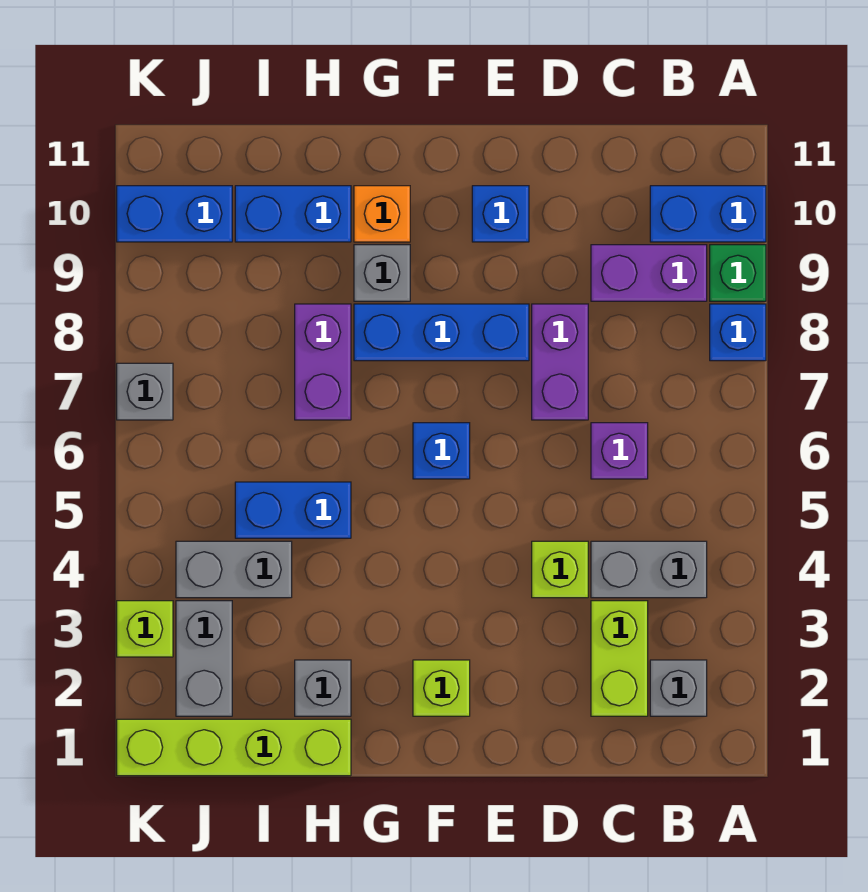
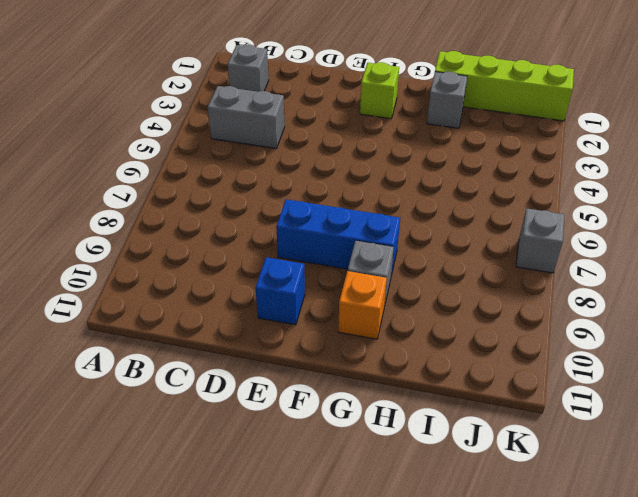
none -> blue brick A8 level 1
none -> green brick A9 level 1
none -> blue brick A10:B10 level 1

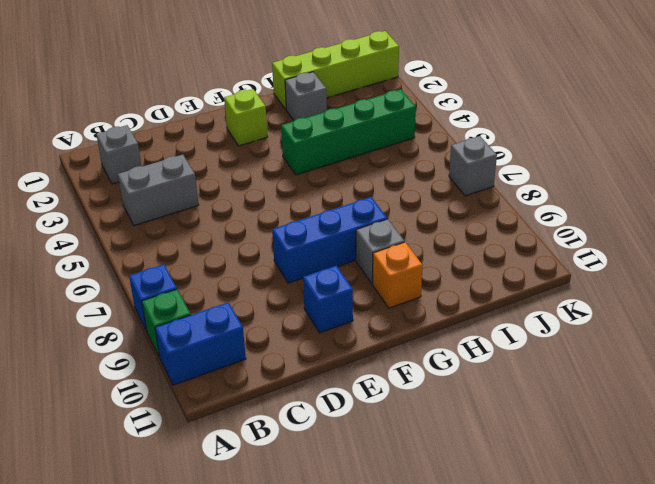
green brick G4:J4 level 1 -> grey brick I4:J4 level 1
none -> purple brick B9:C9 level 1
none -> lime brick C2:C3 level 1
none -> purple brick C6 level 1

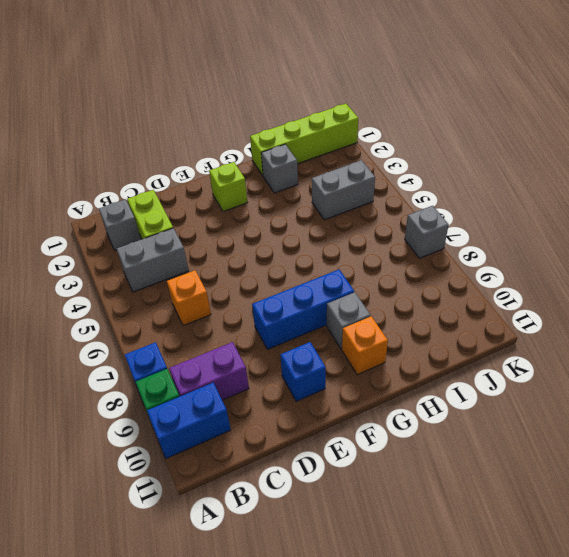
orange brick C6 level 1 -> purple brick C6 level 1
none -> lime brick D4 level 1
none -> purple brick D7:D8 level 1
none -> blue brick F6 level 1

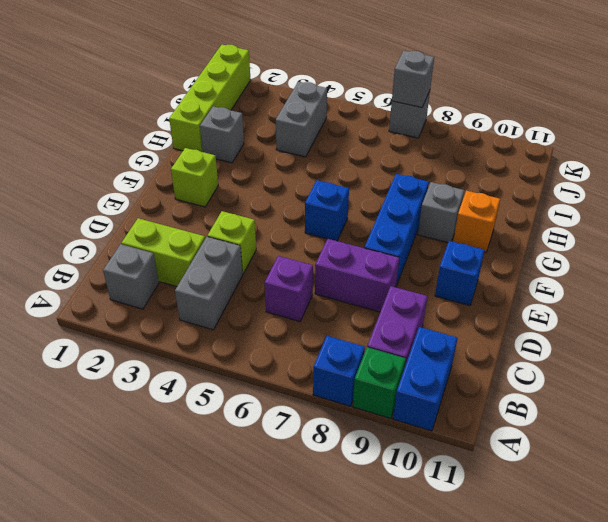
grey brick K7 level 2 -> none
none -> blue brick H5:I5 level 1
none -> purple brick H7:H8 level 1
none -> blue brick H10:I10 level 1

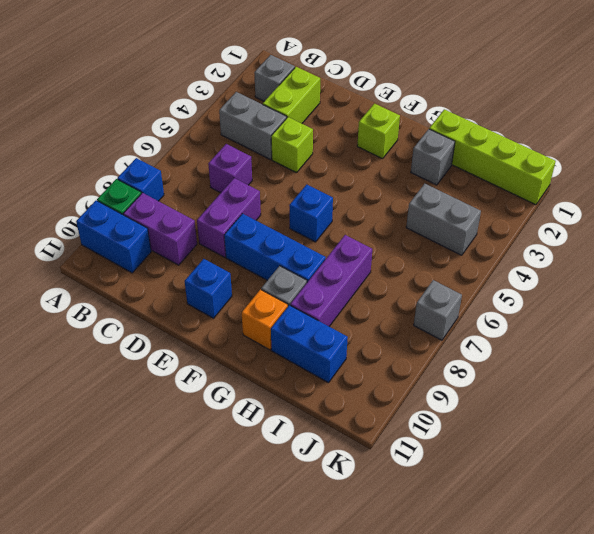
purple brick H7:H9 level 1 -> purple brick H7:H8 level 1
none -> blue brick H5:I5 level 1
none -> grey brick J2:J3 level 1
none -> blue brick J10:K10 level 1

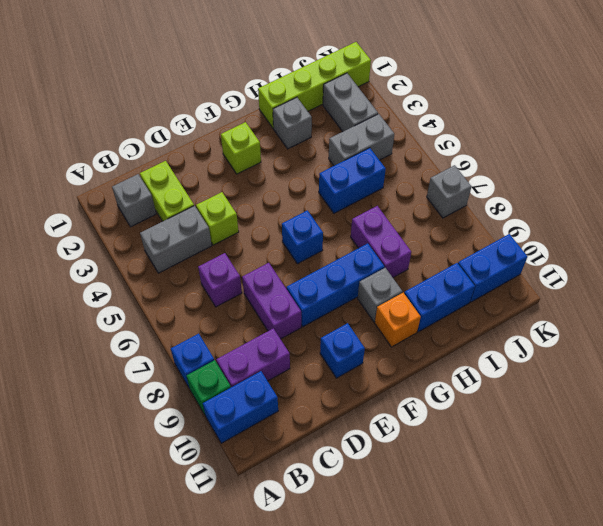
none -> lime brick K3 level 1

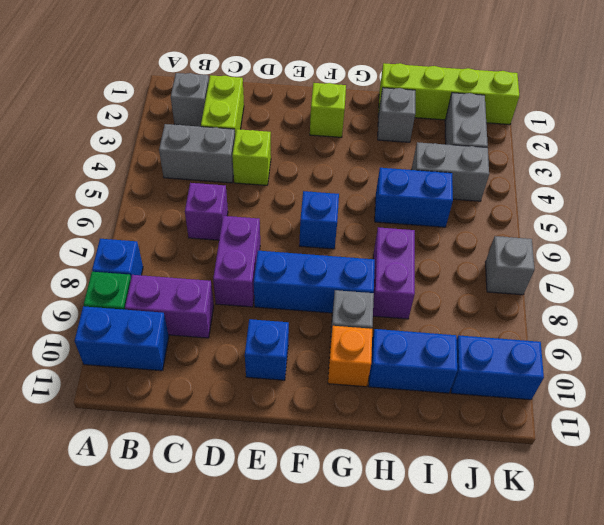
none -> lime brick K3 level 1

